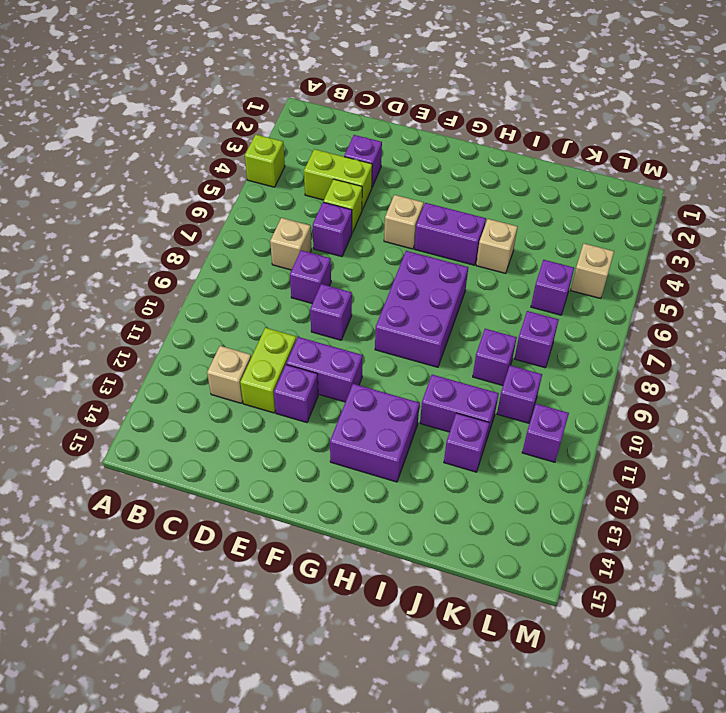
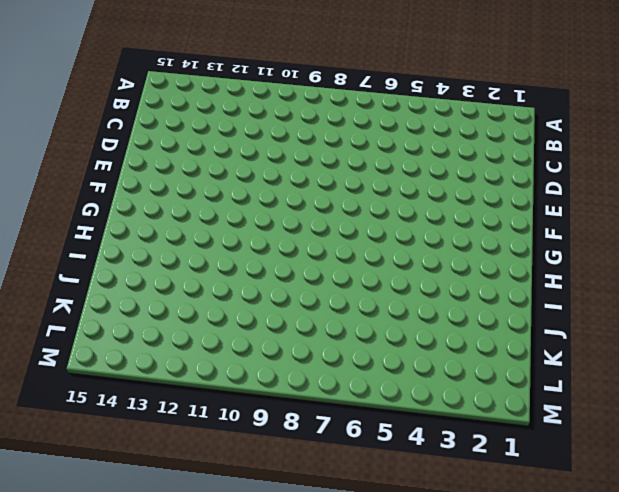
none -> lime brick A4 level 1
none -> lime brick C4:D4 level 1
none -> tan brick C7 level 1

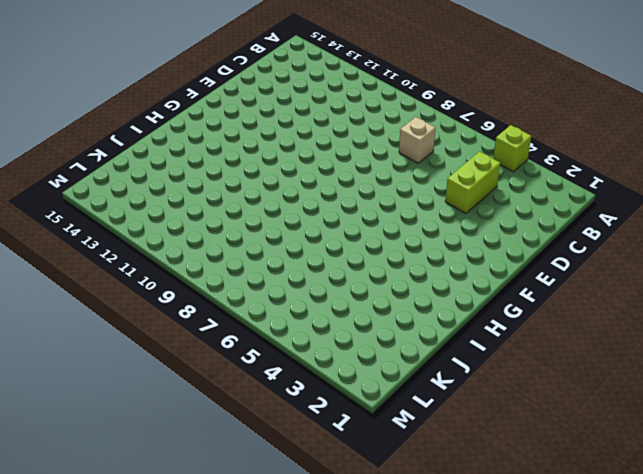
none -> tan brick C12 level 1
none -> purple brick D3 level 1
none -> lime brick D5 level 1

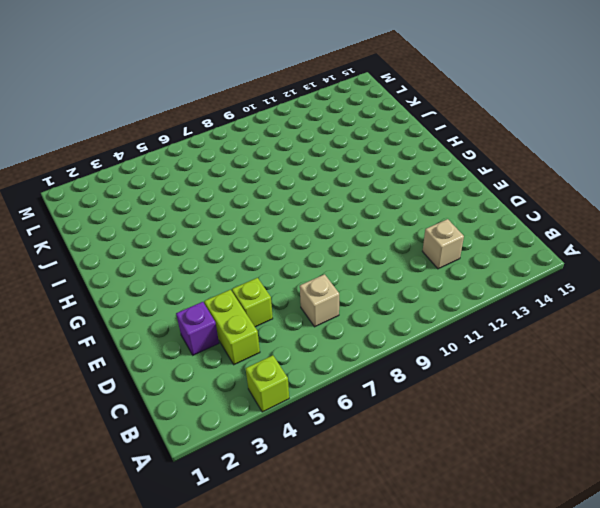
none -> purple brick D6 level 1
none -> purple brick D8 level 1
none -> lime brick D11:D12 level 1

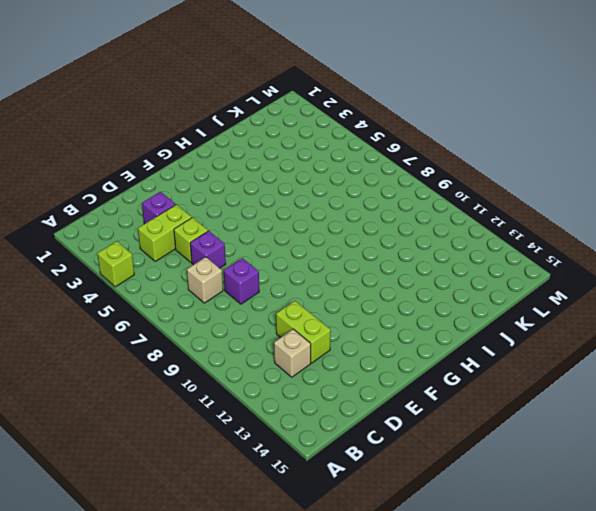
none -> purple brick E9 level 1
none -> purple brick E11:F11 level 1
none -> purple brick E12 level 1

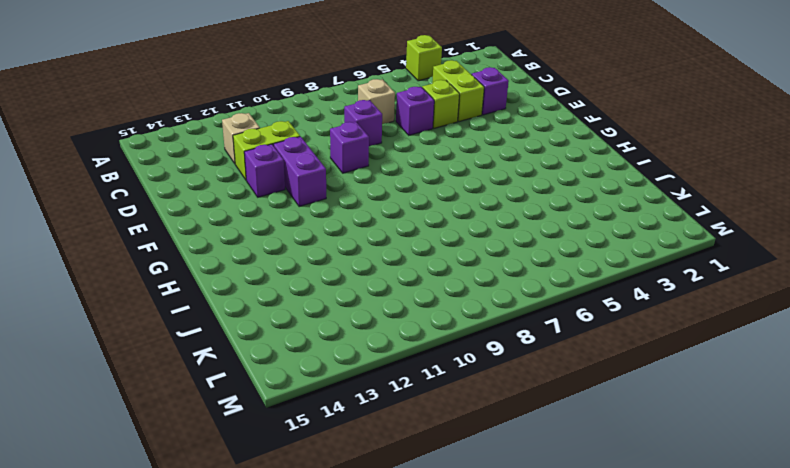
none -> tan brick F5 level 1
none -> purple brick G5:H5 level 1
none -> purple brick G7:H9 level 1

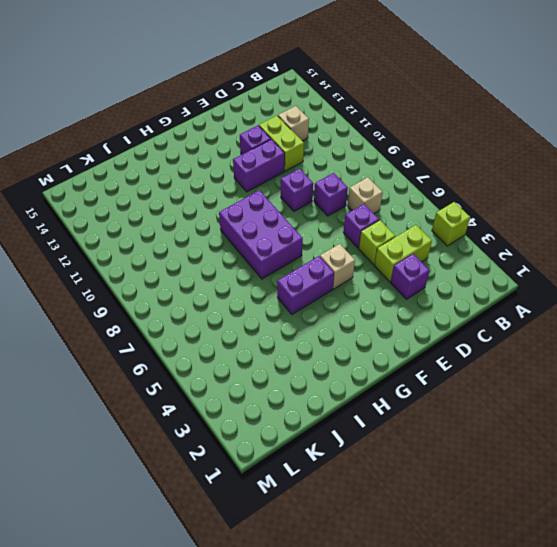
none -> purple brick G12:H13 level 1
none -> tan brick I5 level 1
none -> purple brick I11:J11 level 1

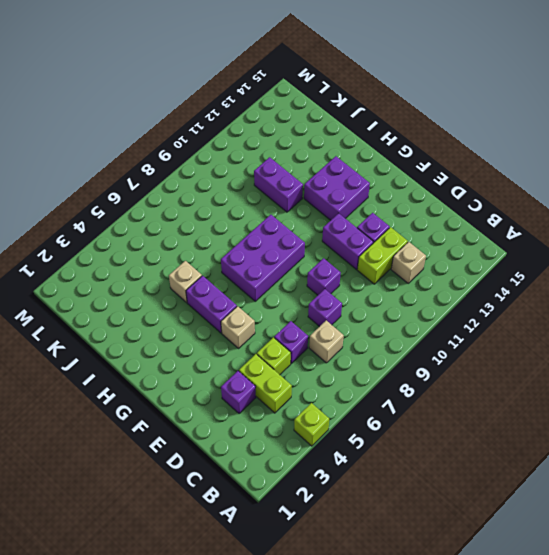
none -> purple brick J9 level 1
none -> purple brick J12 level 1
none -> purple brick K6 level 1

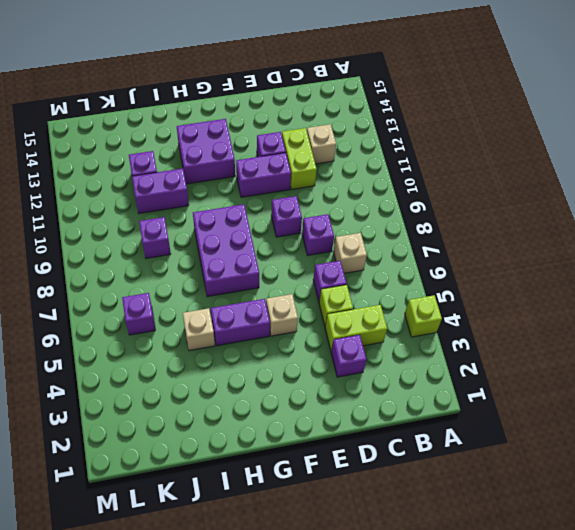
none -> purple brick K8 level 1
none -> purple brick K10 level 1
none -> tan brick L5 level 1

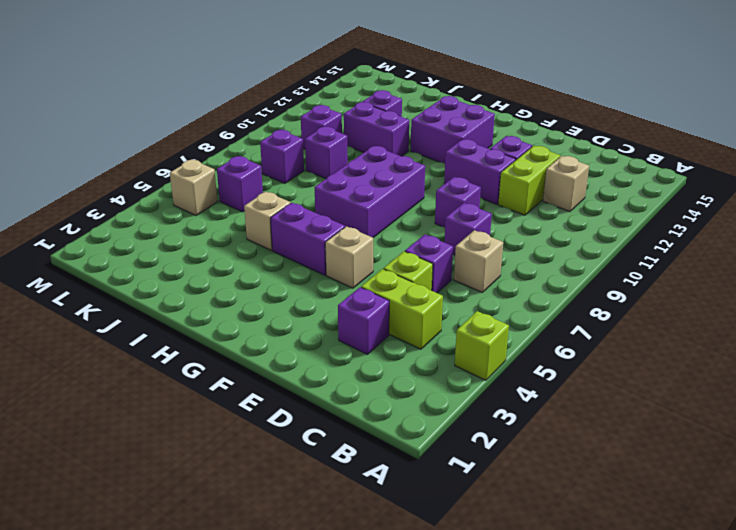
none -> purple brick L11 level 1

